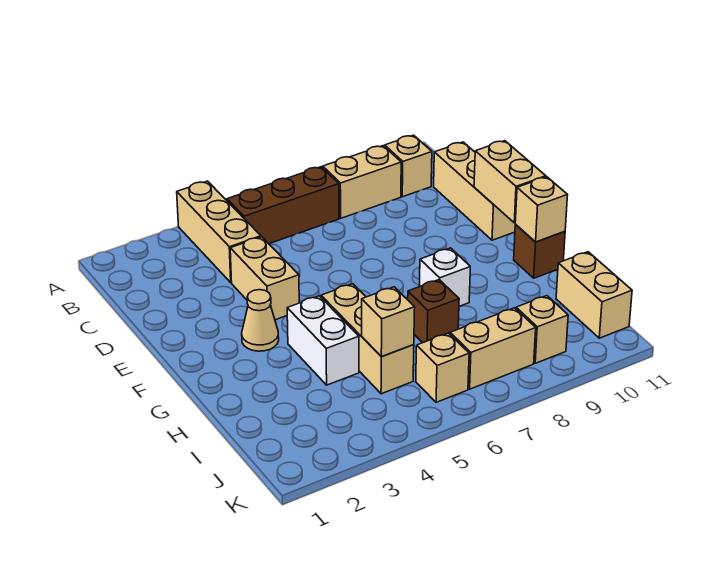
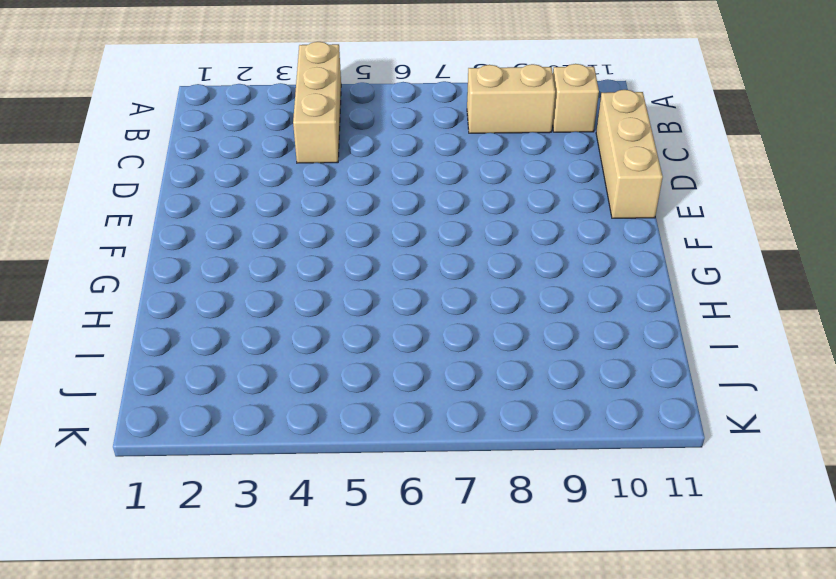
none -> brown brick B5:B7 level 1
none -> tan brick D4:E4 level 1
none -> tan cone F3 level 1

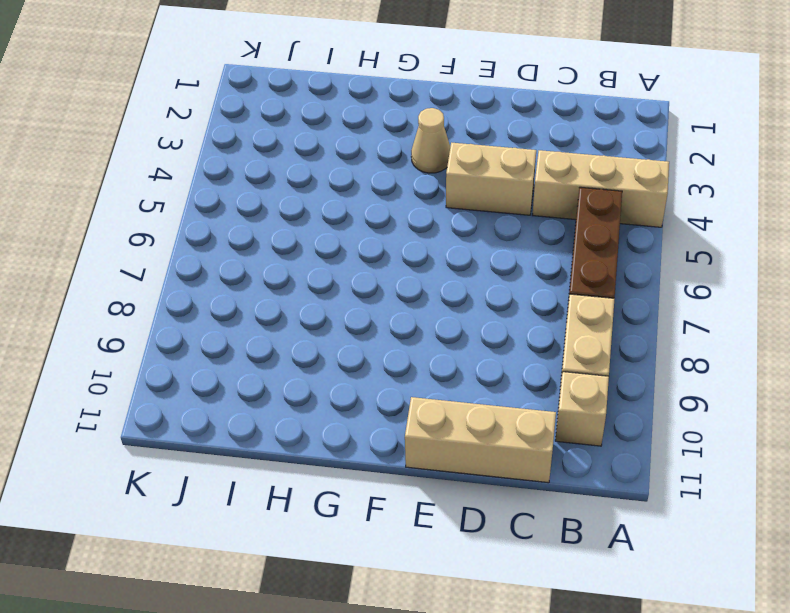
none -> white brick G4:H4 level 1
none -> tan brick G5:I5 level 1
none -> white brick G8 level 1

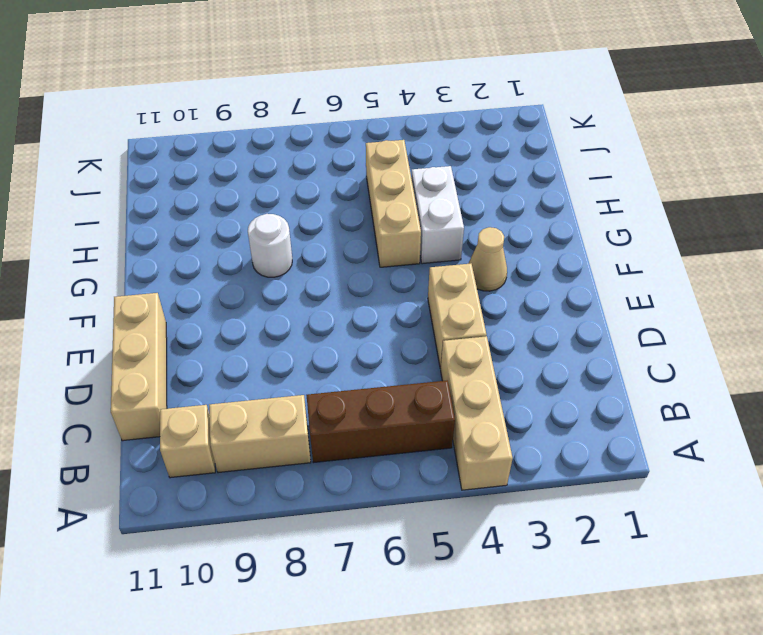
white round brick G8 level 1 -> white brick G8 level 1
none -> brown brick G11 level 1
none -> brown brick H7 level 1
none -> tan brick I11:J11 level 1

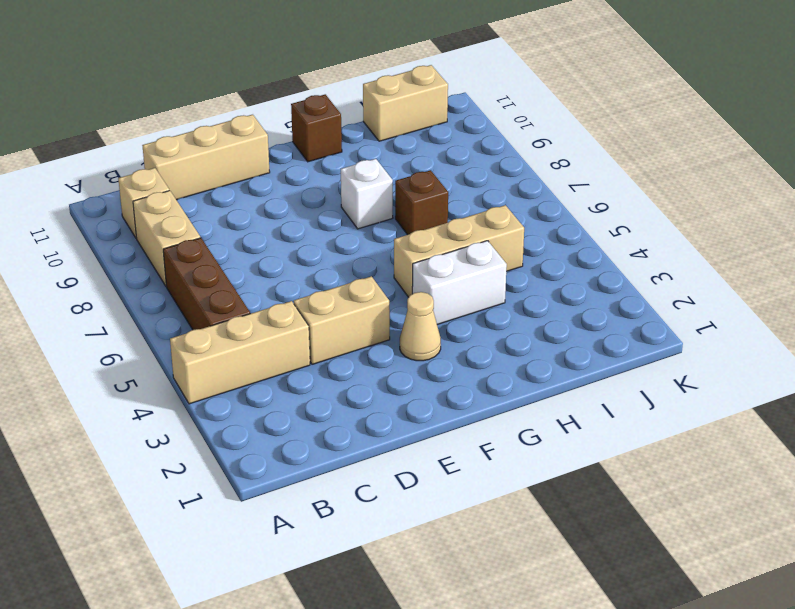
none -> tan brick J6 level 1
none -> tan brick J7:J8 level 1
none -> tan brick J9 level 1

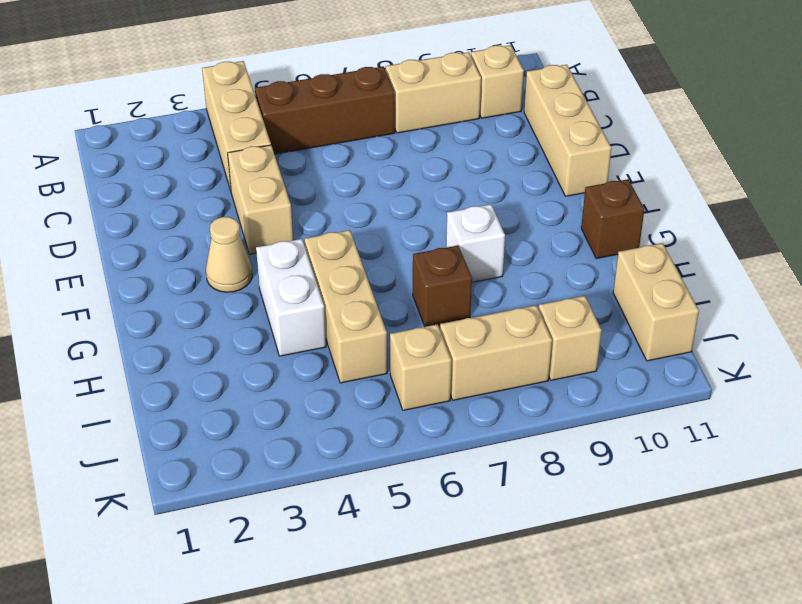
none -> tan brick E11:F11 level 2
none -> tan brick G11 level 2
none -> tan brick I5 level 2

